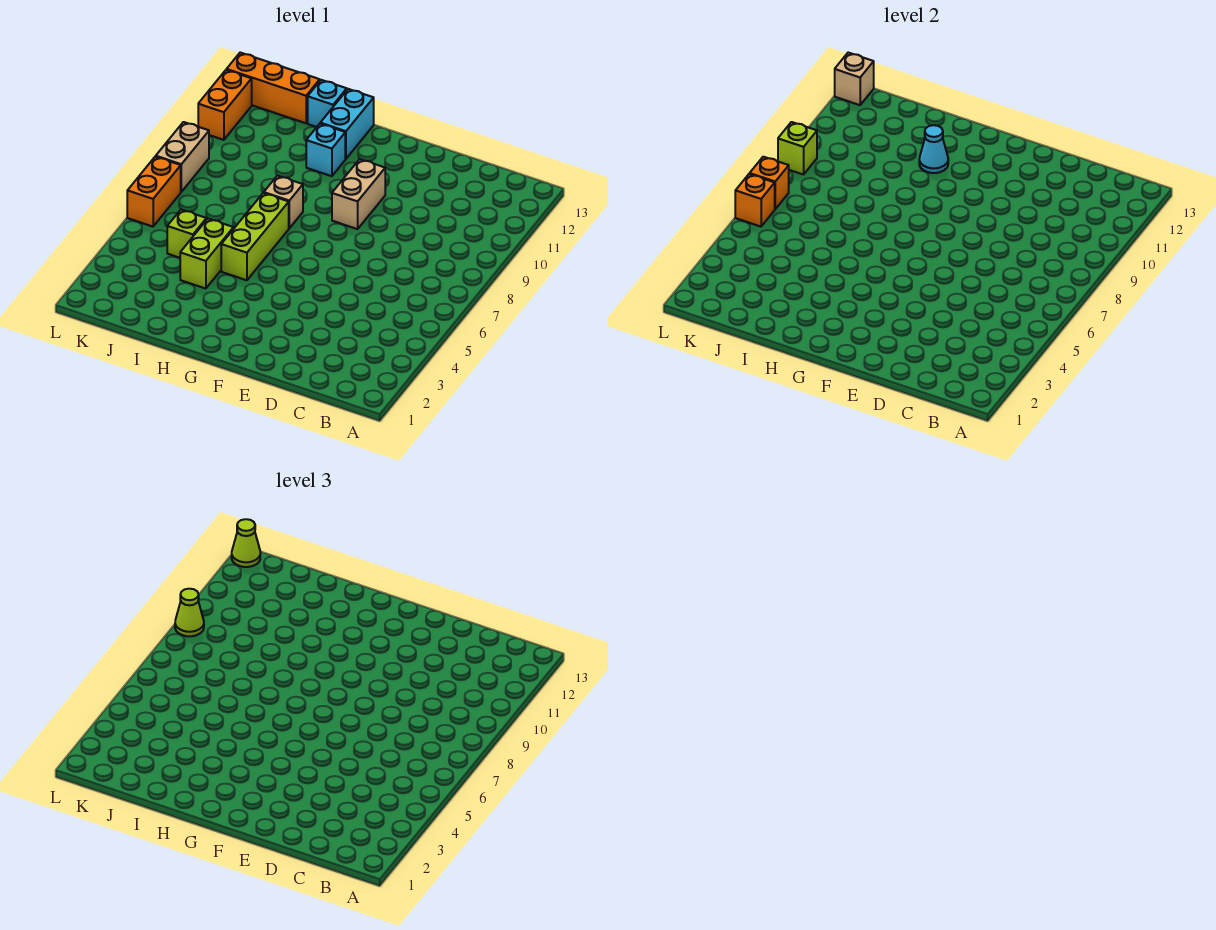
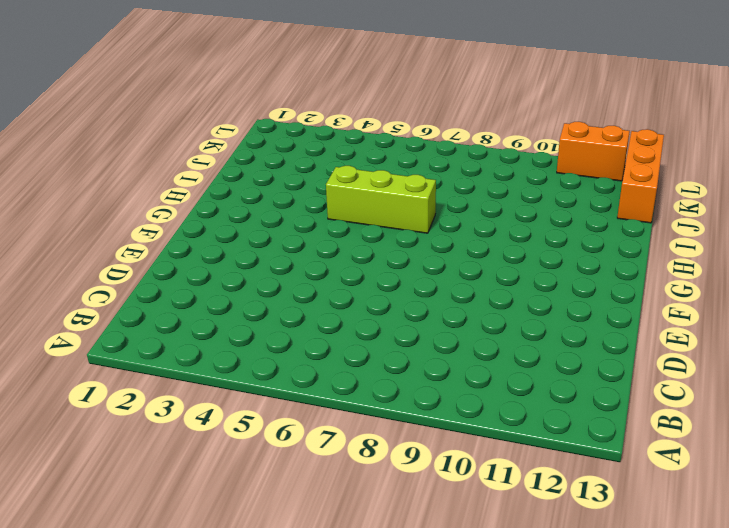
none -> tan brick F9:F10 level 1
none -> tan brick H8 level 1
none -> cyan brick H11 level 1

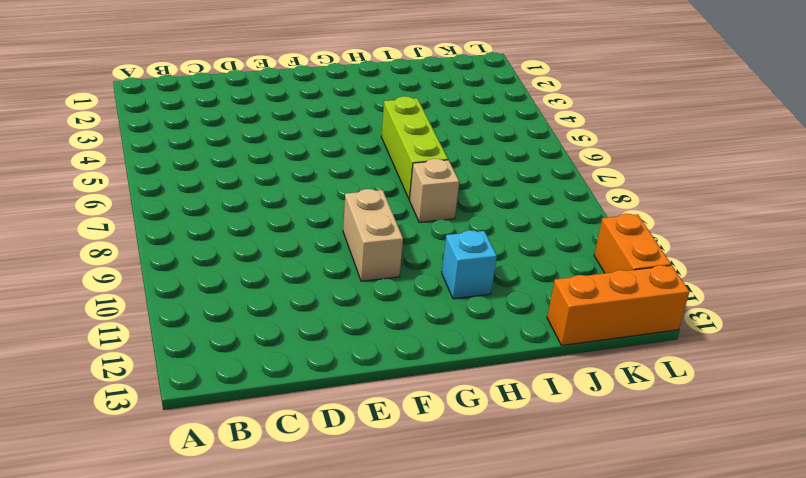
none -> cyan brick H12:H13 level 1
none -> lime brick I4:I5 level 1
none -> cyan brick I13 level 1

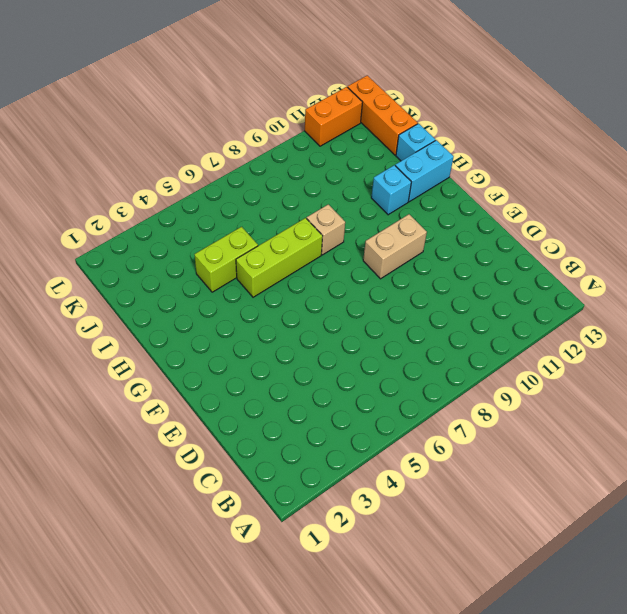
none -> lime brick J5 level 1
none -> orange brick L6:L7 level 1
none -> tan brick L8:L9 level 1

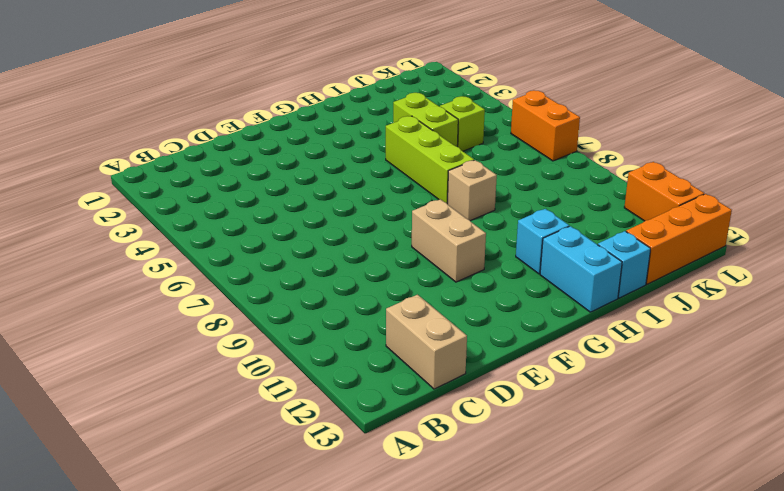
tan brick C12:C13 level 1 -> tan brick L8:L9 level 1
none -> cyan cone H11 level 2
none -> orange brick L6 level 2
none -> orange brick L7 level 2

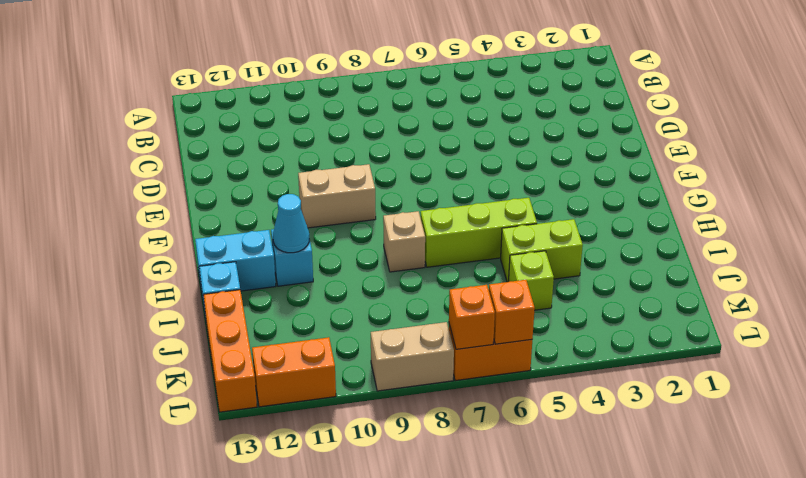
none -> lime brick L9 level 2
none -> tan brick L13 level 2
none -> lime cone L9 level 3

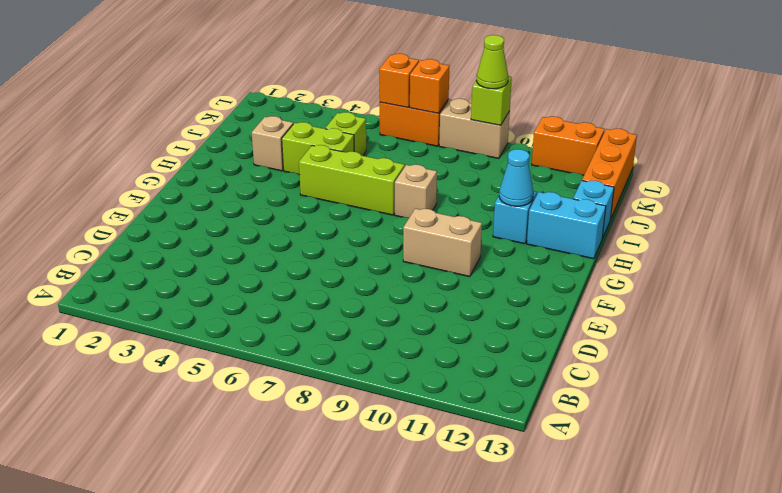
tan brick I3 level 1 -> tan brick L13 level 2
none -> lime cone L13 level 3

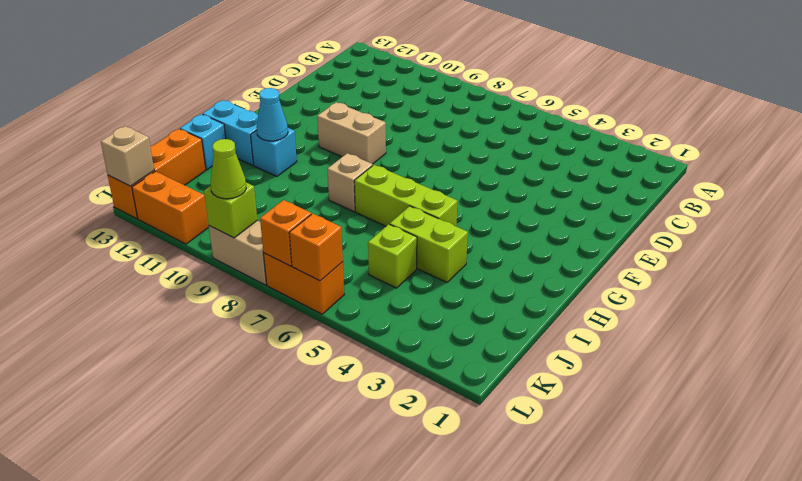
none -> lime cone L13 level 3

